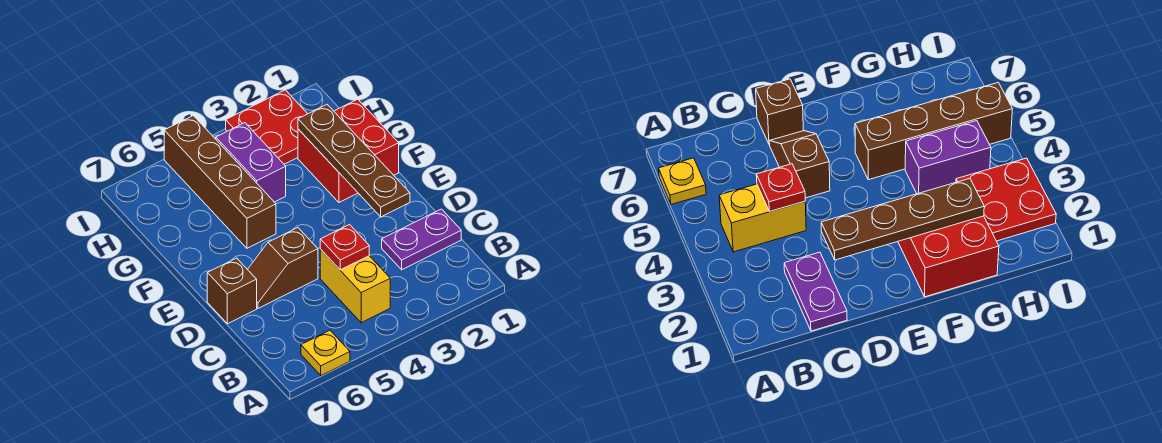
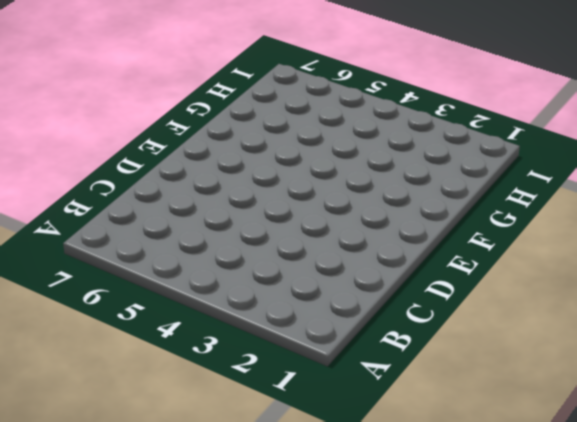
none -> yellow plate A6 level 1
none -> yellow brick B4:C4 level 1

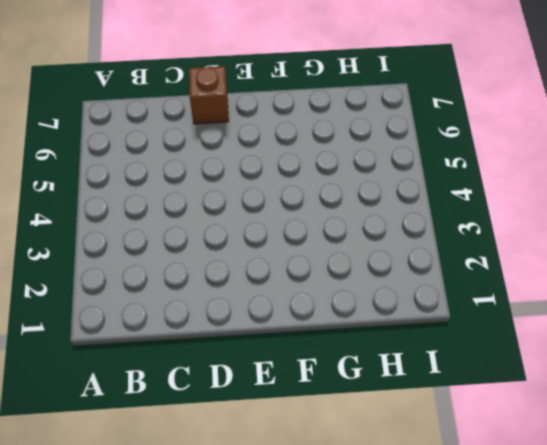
none -> yellow plate A6 level 1
none -> yellow brick B4:C4 level 1

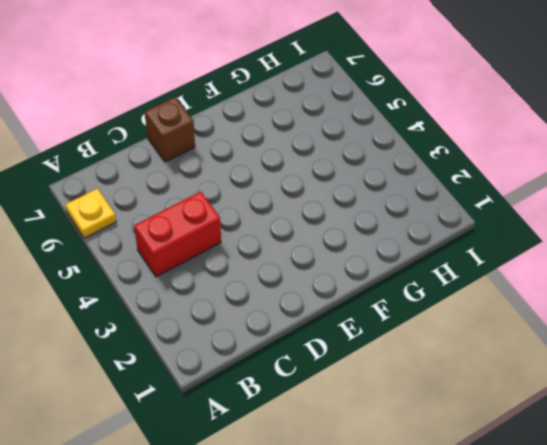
red brick B4:C4 level 1 -> yellow brick B4:C4 level 1
none -> purple plate C1:C2 level 1
none -> brown slope D5:D6 level 1 top 5

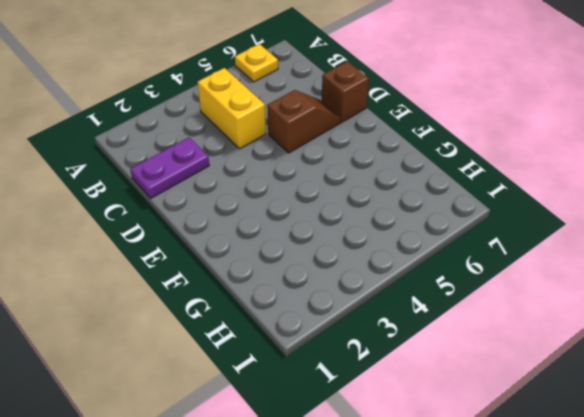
none -> red brick F1:G2 level 1
none -> brown brick F5:I5 level 1

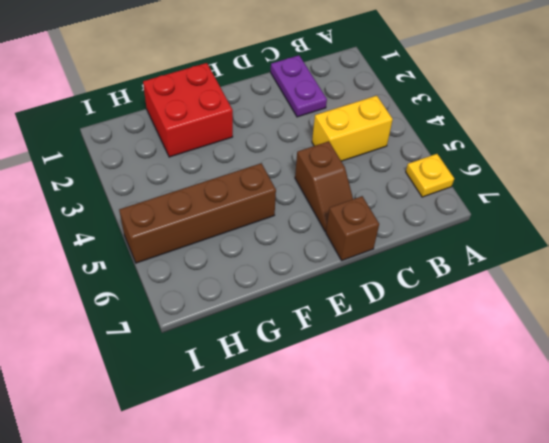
none -> purple brick G4:H4 level 1
none -> red plate H2:I3 level 1

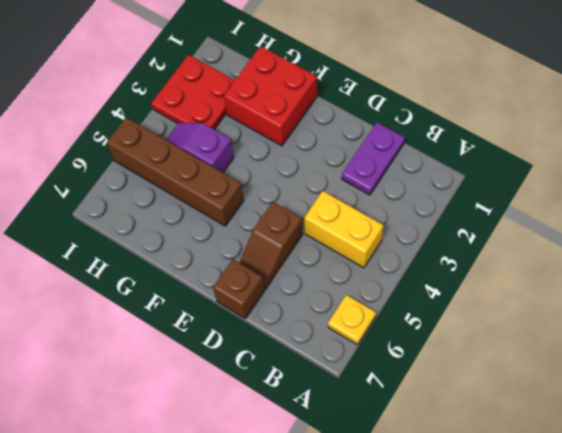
purple slope G4:H4 level 1 top G -> purple brick G4:H4 level 1
none -> red plate C4 level 2
none -> brown plate D2:G2 level 2

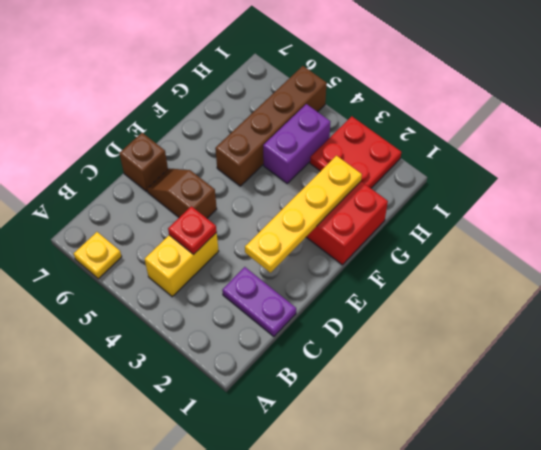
yellow plate D2:G2 level 2 -> brown plate D2:G2 level 2

